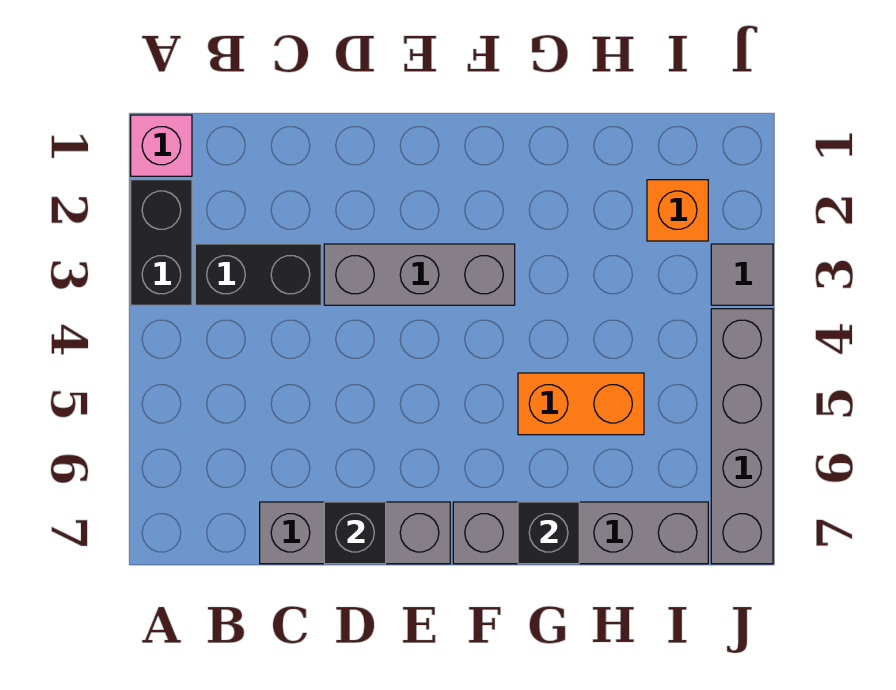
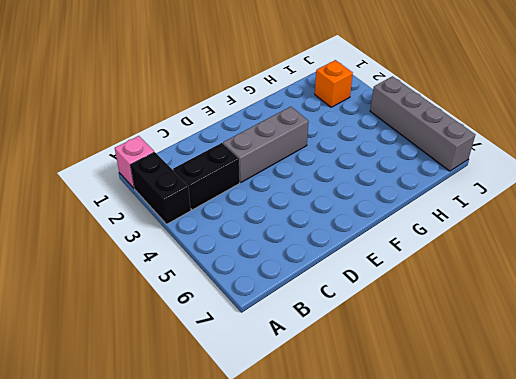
none -> grey brick C7:E7 level 1
none -> grey brick F7:I7 level 1
none -> orange brick G5:H5 level 1

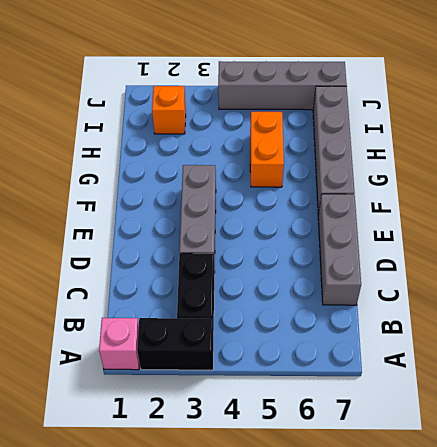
none -> grey tile J3 level 1
none -> black brick D7 level 2
none -> black brick G7 level 2

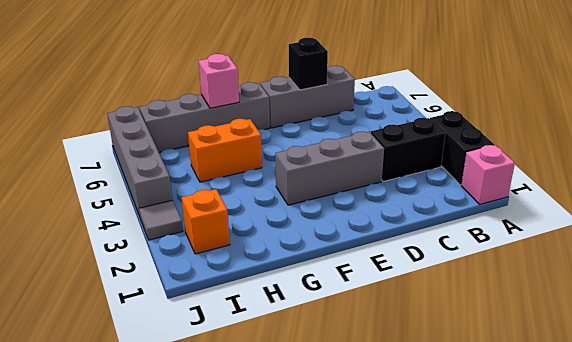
pink brick G7 level 2 -> black brick G7 level 2

